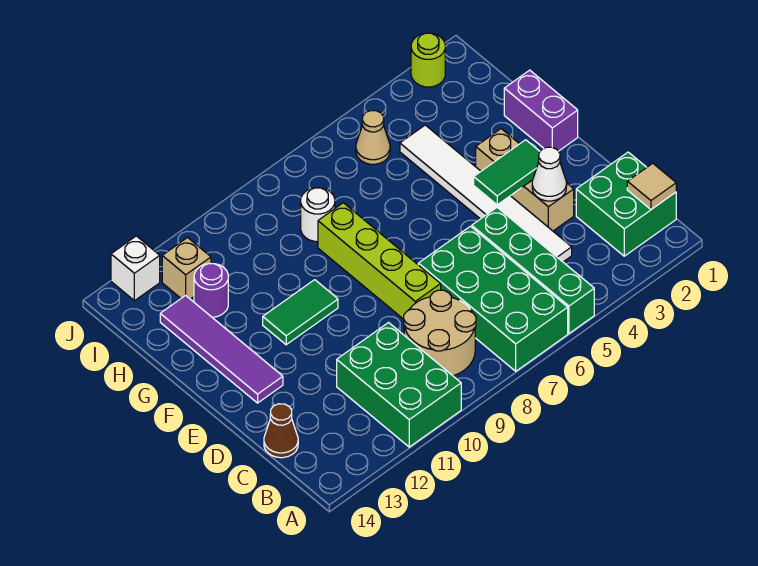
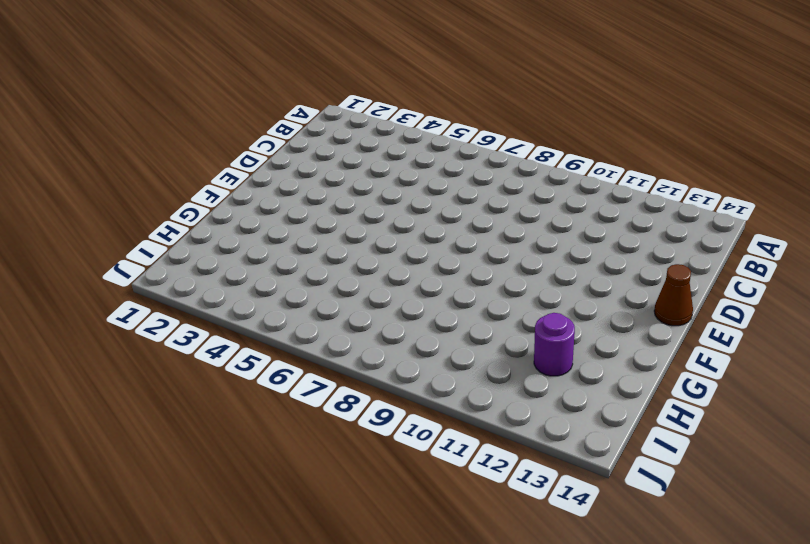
brown cone E14 level 1 -> brown cone C14 level 1
none -> green brick A5:D5 level 1
none -> green brick A6:D7 level 1
none -> green brick A10:C11 level 1

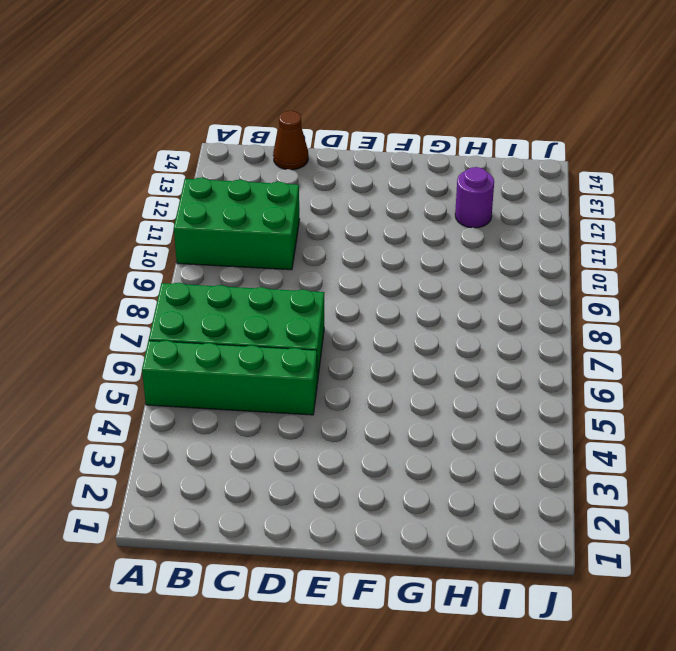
none -> green brick B1:C2 level 1
none -> tan round brick B8:C9 level 1
none -> white tile C4:H4 level 1

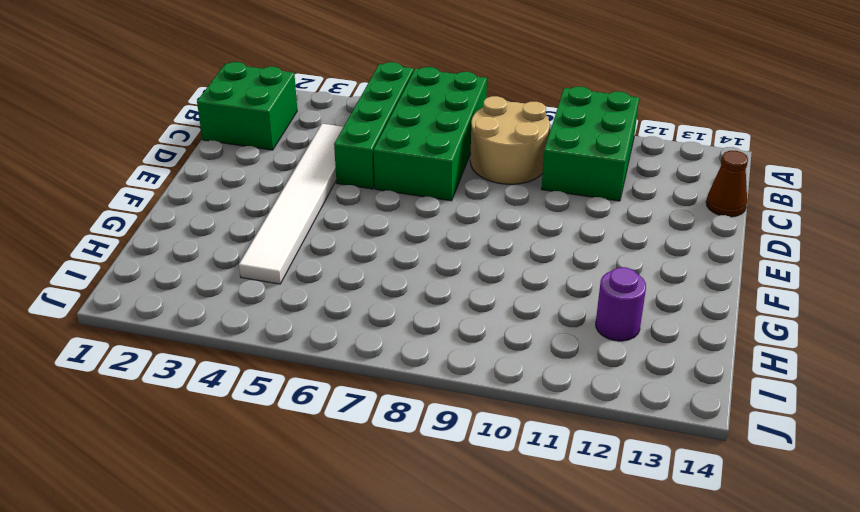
none -> tan brick D3:F3 level 1
none -> lime brick D8:G8 level 1
none -> purple tile E13:H13 level 1

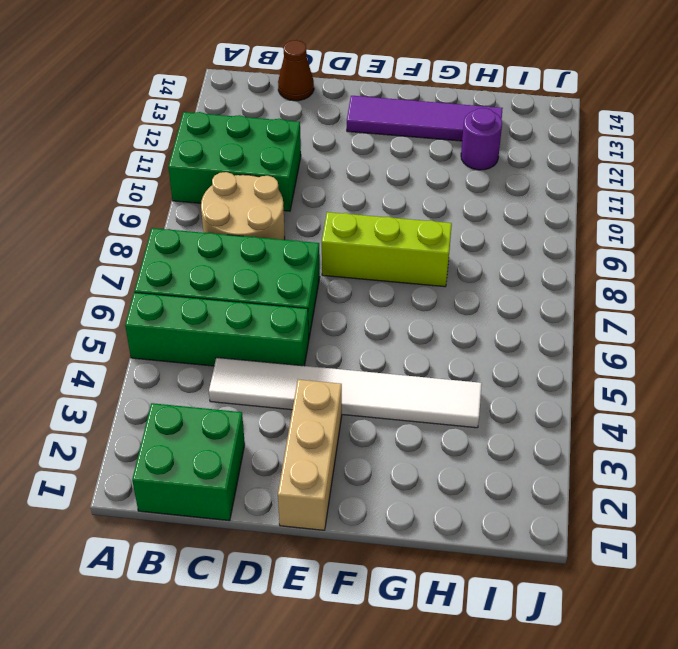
tan brick E1:E3 level 1 -> tan brick D3:F3 level 1
lime brick E8:G8 level 1 -> lime brick D8:G8 level 1
none -> purple brick F1:G1 level 1
none -> green tile F10:F11 level 1
none -> white round brick H8 level 1

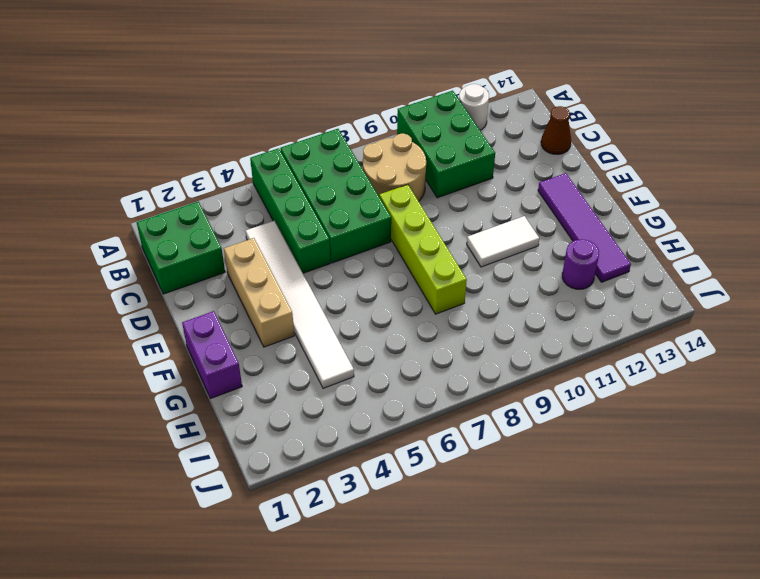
white round brick A12 level 1 -> white round brick H8 level 1
white tile F10:F11 level 1 -> green tile F10:F11 level 1
none -> tan cone I5 level 1
none -> tan brick I12 level 1
none -> lime round brick J2 level 1

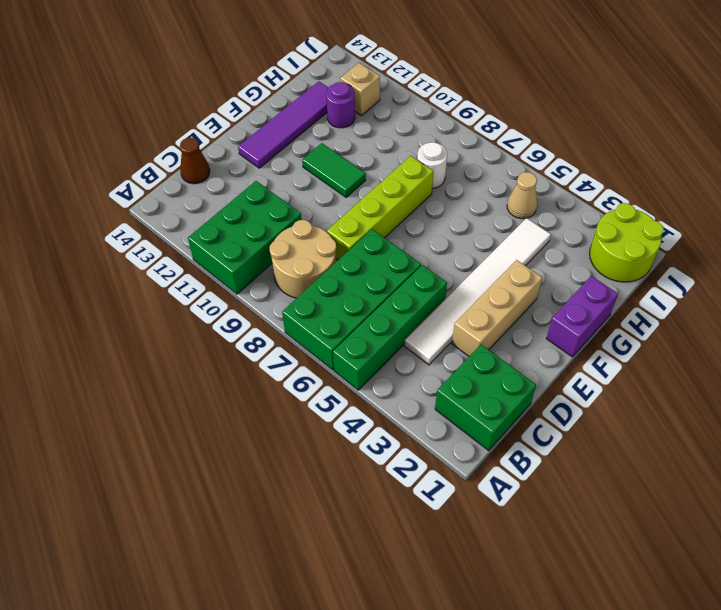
lime round brick I1:J2 level 1 -> lime round brick J2 level 1
none -> white brick J13 level 1
none -> tan tile B1 level 2
none -> white cone D3 level 2

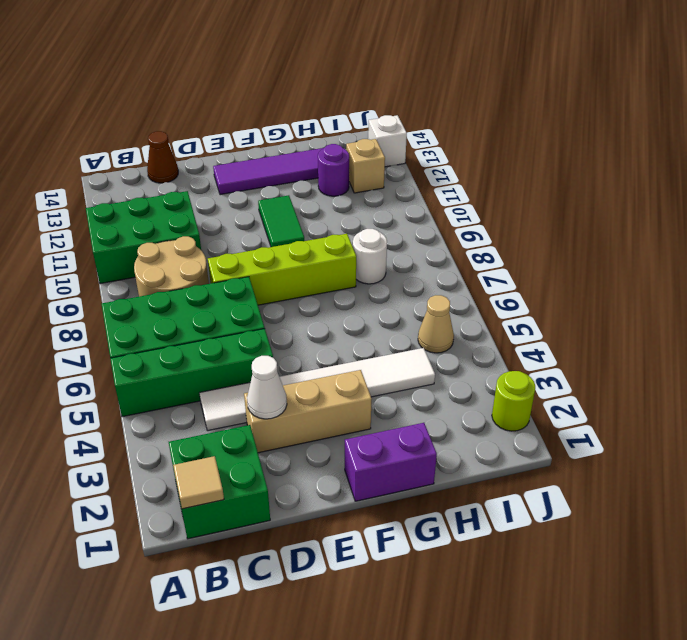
none -> green tile E3:E4 level 2

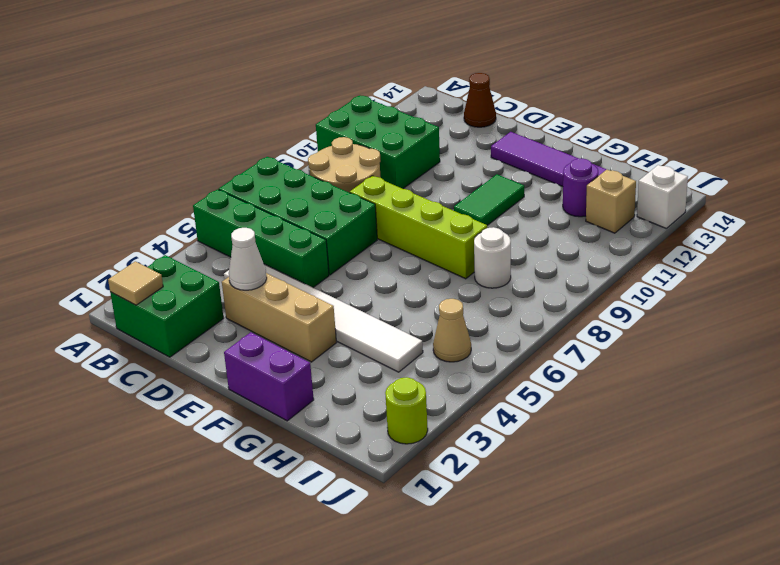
none -> green tile E3:E4 level 2

